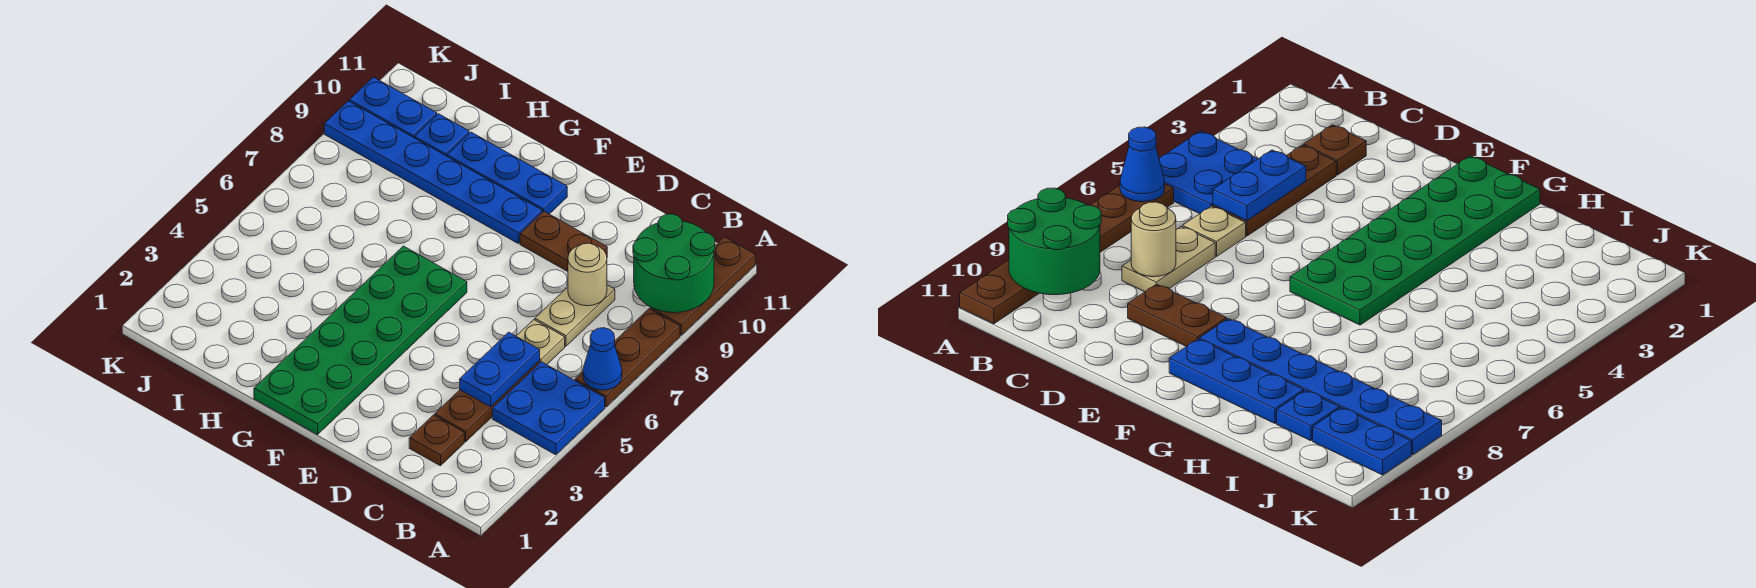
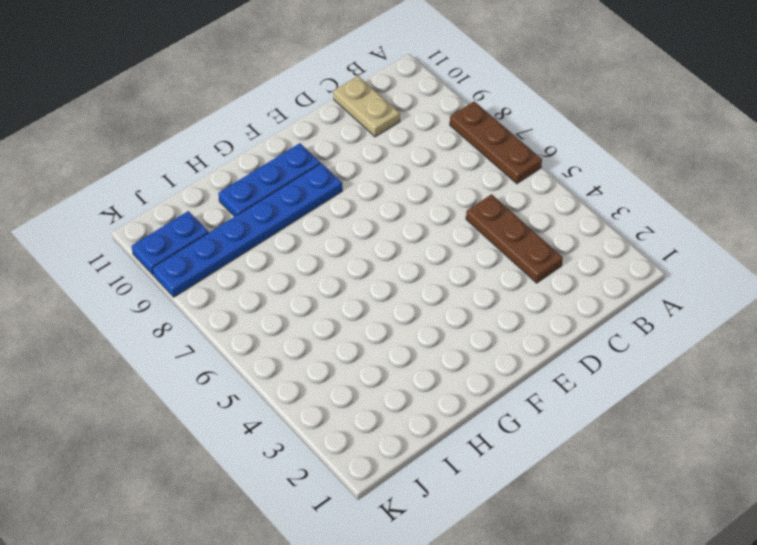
tan plate C10:C11 level 1 -> tan plate C7:C8 level 1
none -> blue plate A4:B5 level 1
none -> brown plate A9:A11 level 1
none -> brown plate C2 level 1

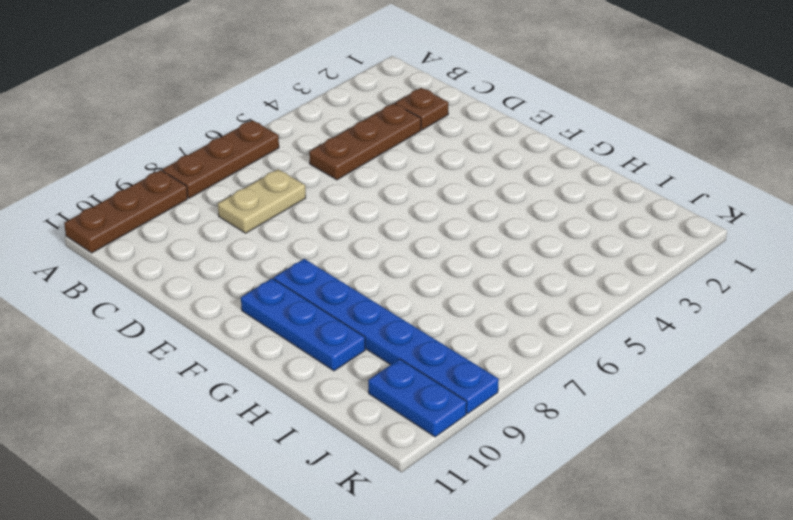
none -> blue plate A4:B5 level 1
none -> tan plate C6 level 1
none -> brown plate D9:E9 level 1

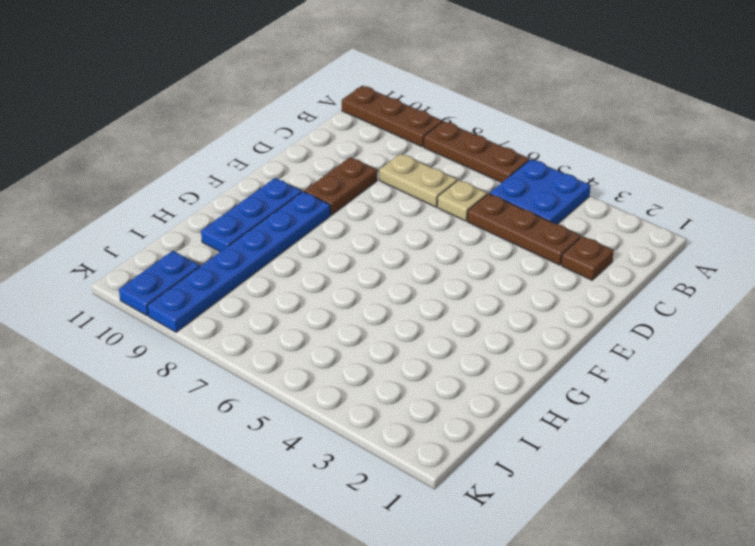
none -> green plate F1:G6 level 1
none -> blue plate I10 level 1
none -> blue cone A6 level 2

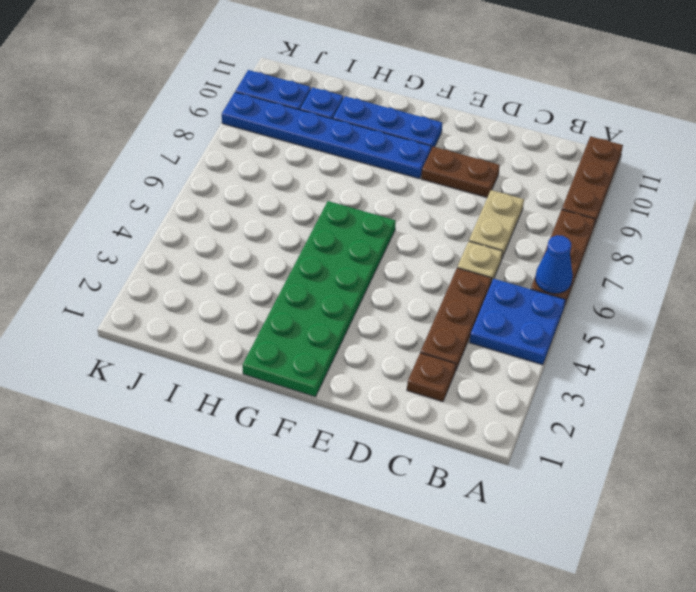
none -> green round brick A9:B10 level 2
none -> blue plate C4:C5 level 2
none -> tan round brick C8 level 2

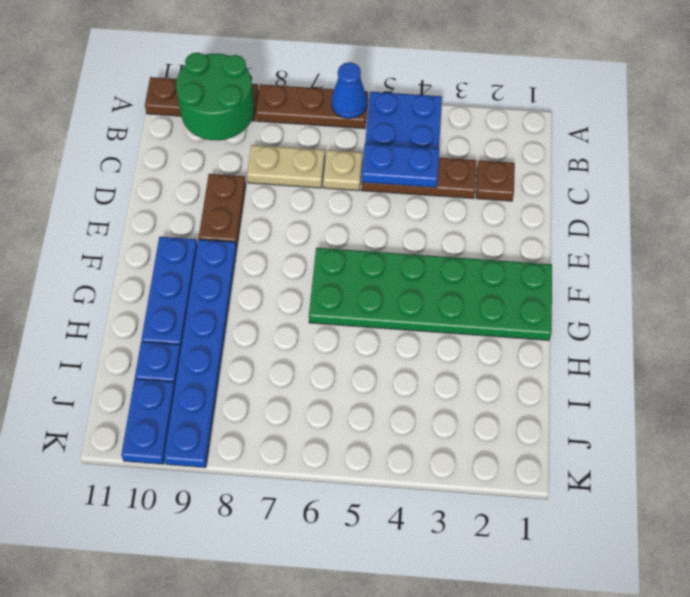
none -> tan round brick C8 level 2

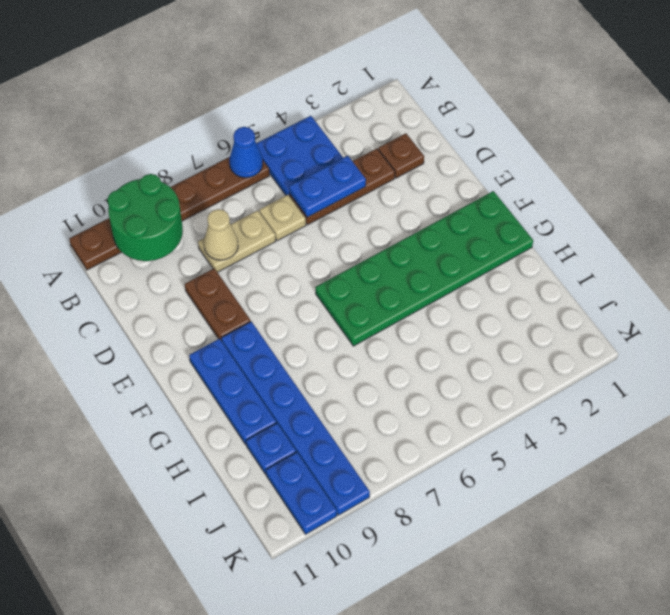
tan cone C8 level 2 -> tan round brick C8 level 2

